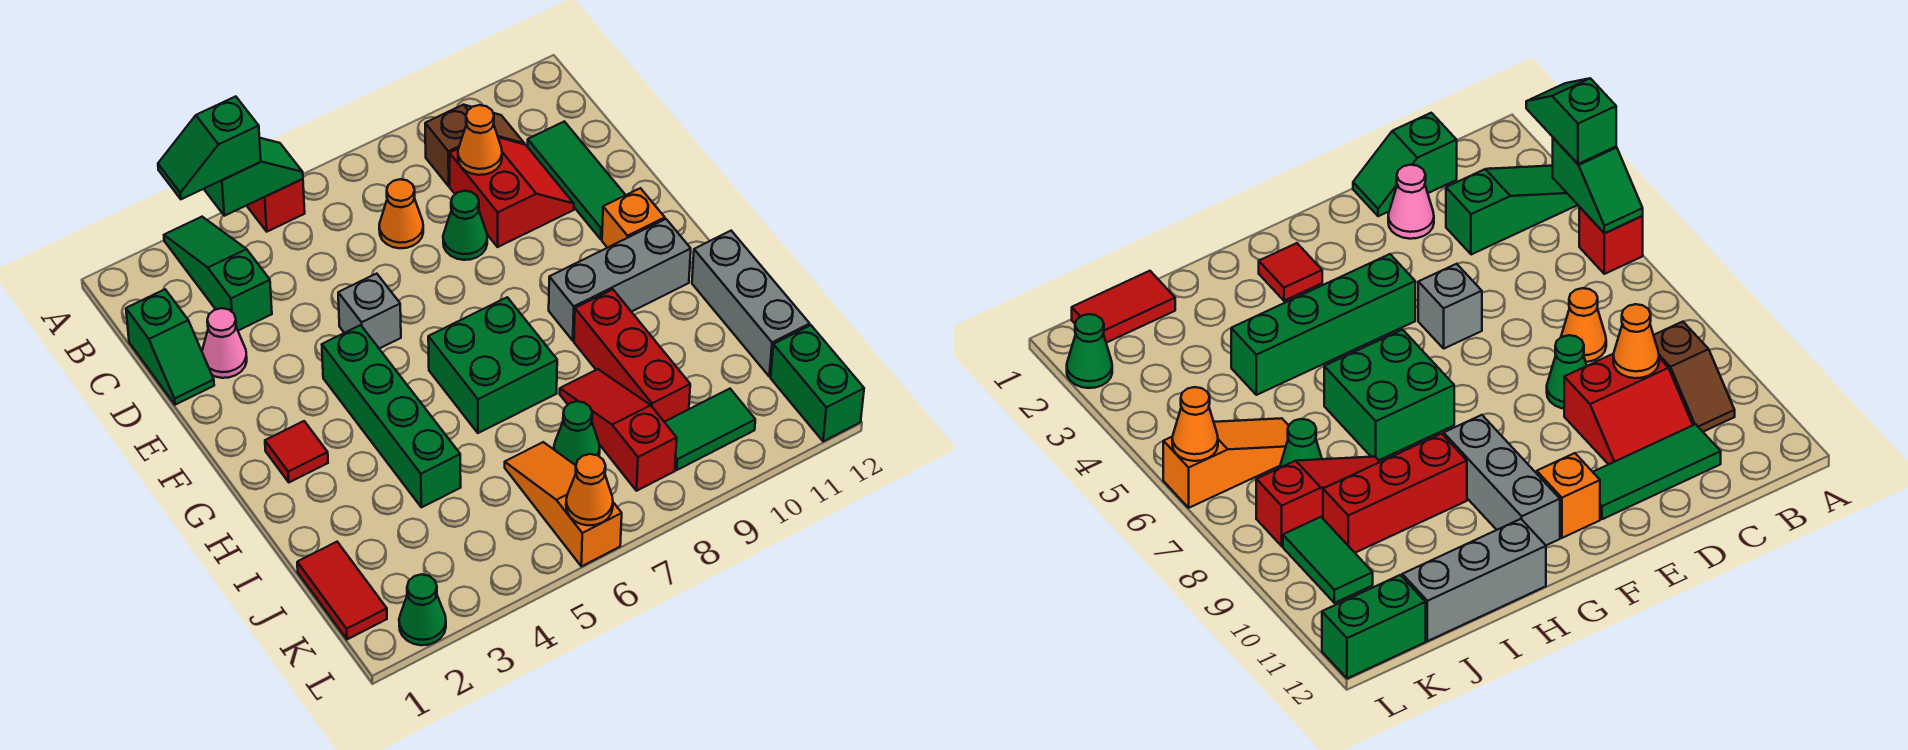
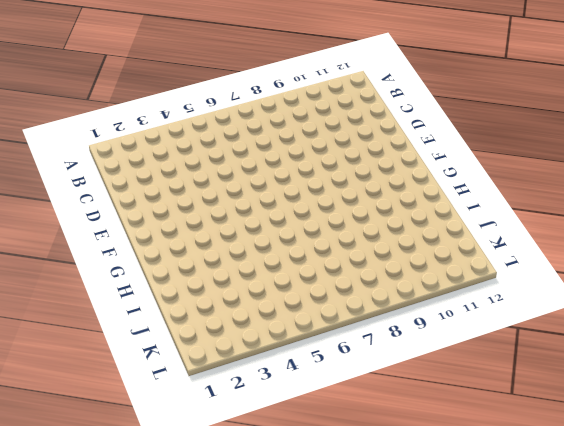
none -> green slope A3:C3 level 1 top C
none -> red brick A5 level 1
none -> brown slope B9:B10 level 1 top 9

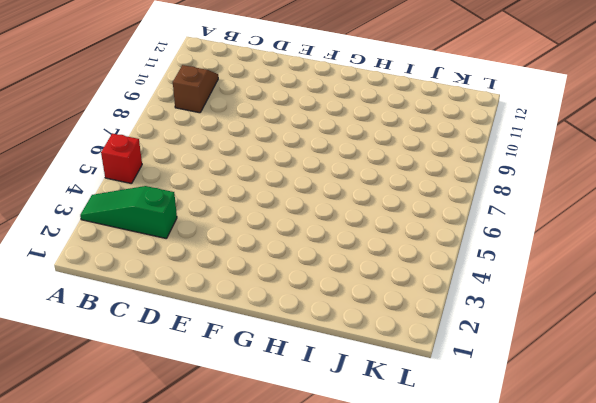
none -> green slope C1:D1 level 1 top C
none -> orange cone C7 level 1
none -> red slope C9:D10 level 1 top 9

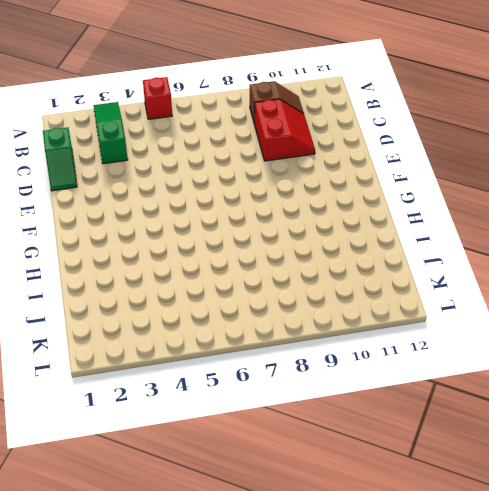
none -> orange cone C7 level 1
none -> green tile C11:E11 level 1
none -> pink cone D2 level 1

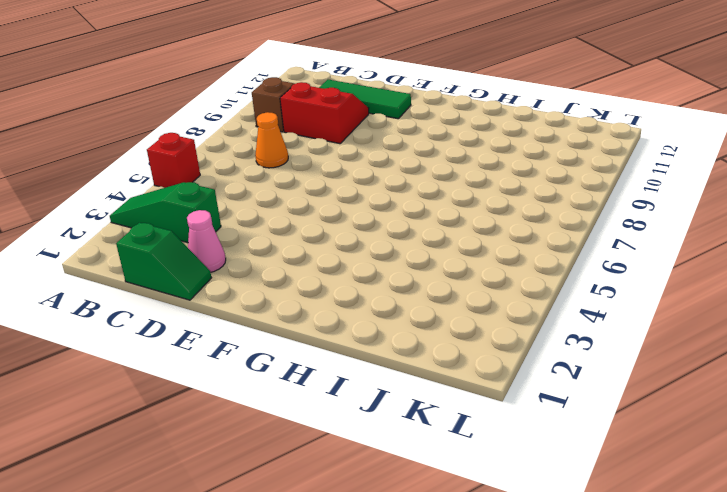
none -> green cone D8 level 1
none -> grey brick E5 level 1
none -> green brick F4:I4 level 1

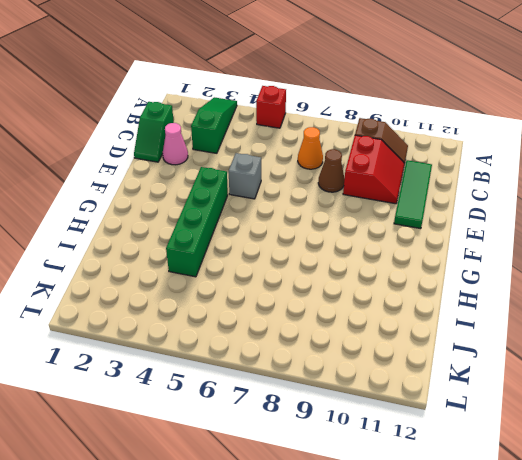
brown cone D8 level 1 -> green cone D8 level 1
none -> orange brick F11 level 1
none -> red tile G2 level 1
none -> green brick G6:H7 level 1

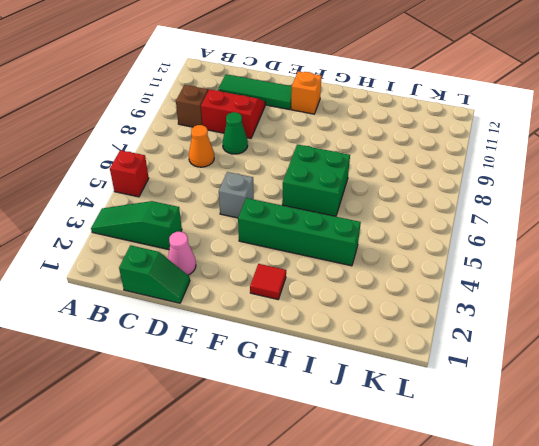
none -> grey brick G9:G11 level 1
none -> red brick H9:J9 level 1
none -> grey brick H12:J12 level 1

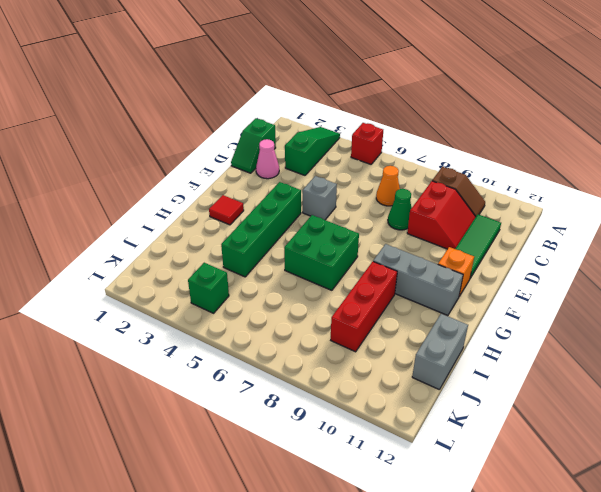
grey brick I12:J12 level 1 -> grey brick H12:J12 level 1
green brick K4 level 1 -> none
none -> red slope I8:K8 level 1 top K
none -> red tile J1:K1 level 1
none -> orange slope J6:L6 level 1 top L

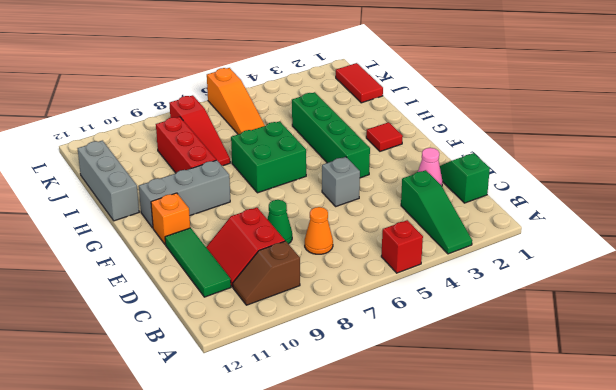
none -> green cone J7 level 1
none -> green tile K9:K10 level 1
none -> green brick K12:L12 level 1

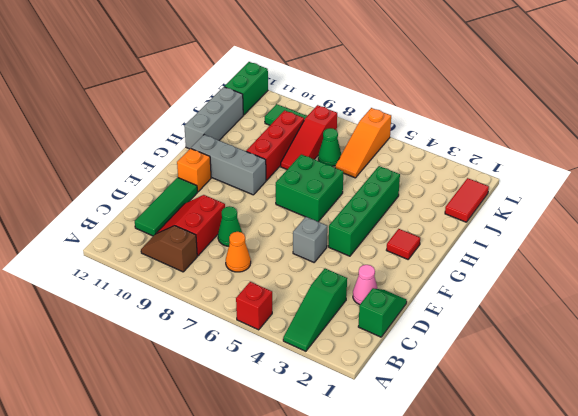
none -> green cone L2 level 1
none -> green slope A4:A5 level 2 top 4
none -> orange cone C9 level 2

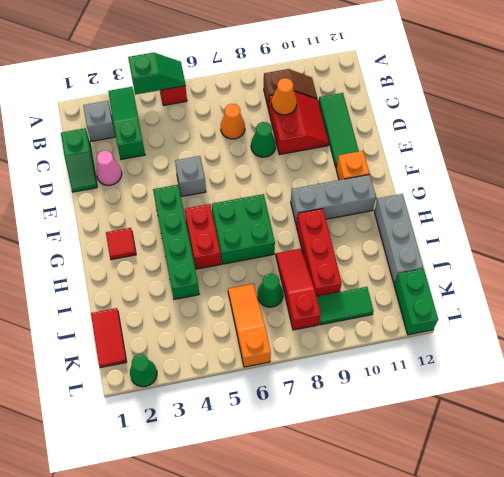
grey brick B2 level 1 -> none
red brick G5:H5 level 1 -> none
none -> orange cone L6 level 2
none -> green slope A3:A4 level 3 top 4

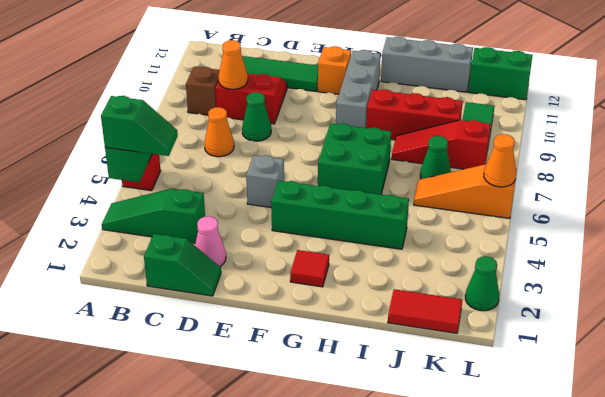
green slope A4:B4 level 3 top A -> green slope A3:A4 level 3 top 4

